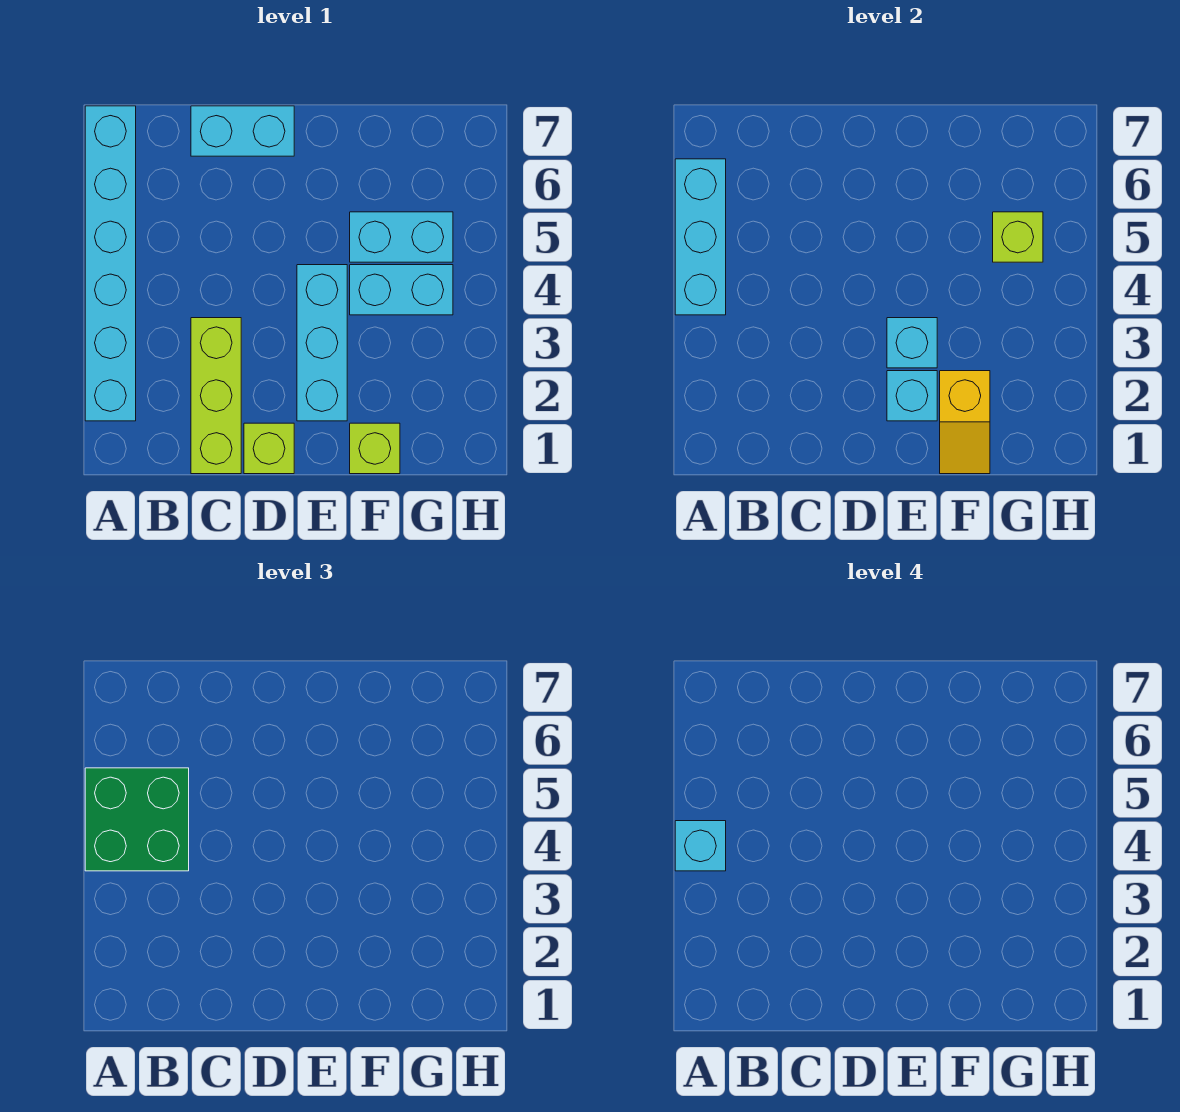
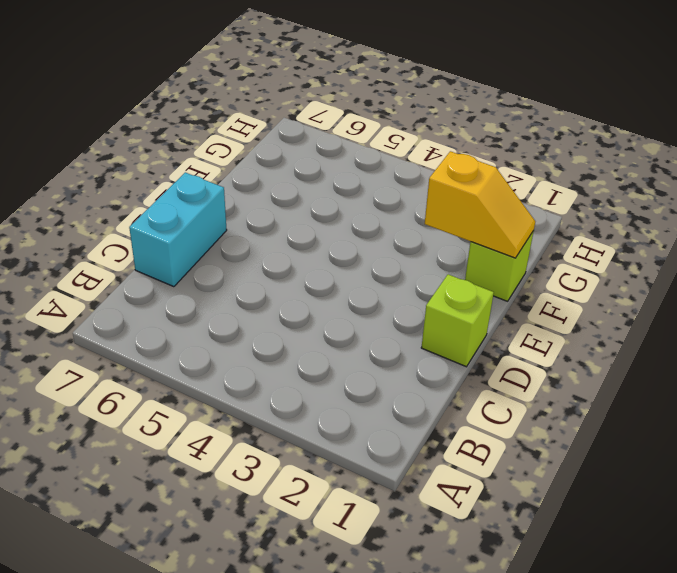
none -> cyan brick A2:A7 level 1
none -> lime brick C1:C3 level 1
none -> cyan brick E2:E4 level 1

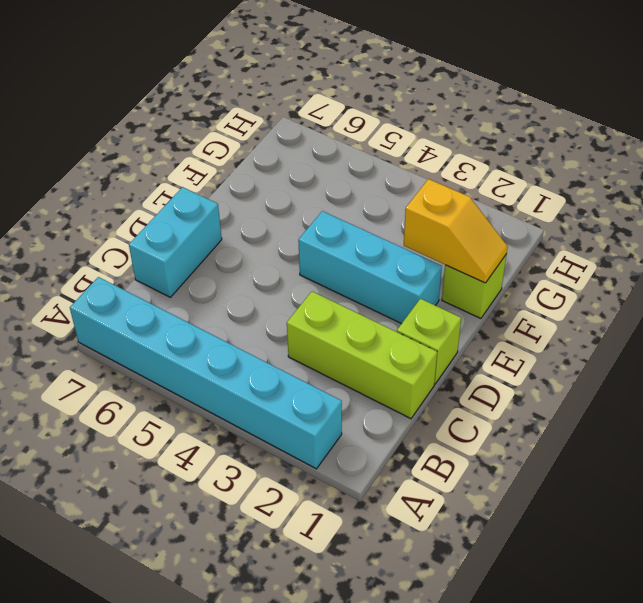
none -> cyan brick F4:G4 level 1
none -> cyan brick F5:G5 level 1
none -> cyan brick A4:A6 level 2

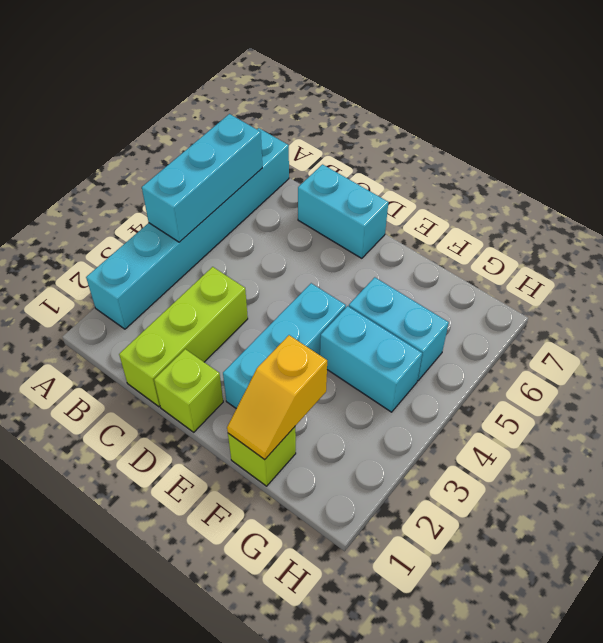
none -> cyan brick E2 level 2
none -> cyan brick E3 level 2
none -> lime brick G5 level 2

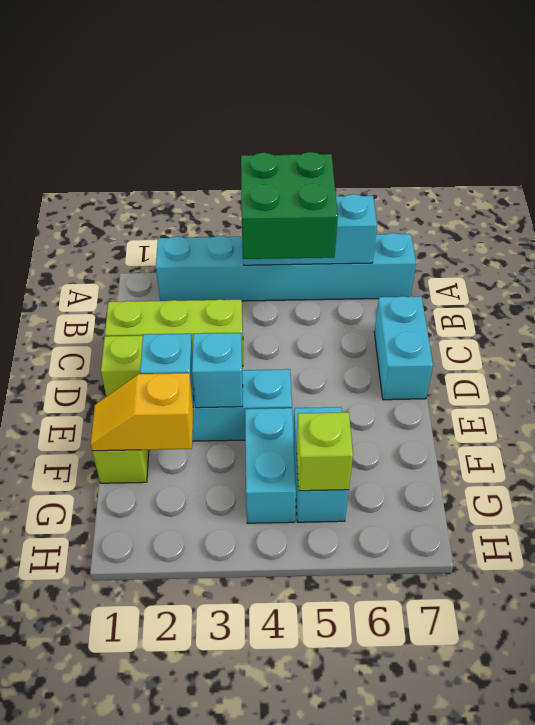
none -> cyan brick A4 level 4

